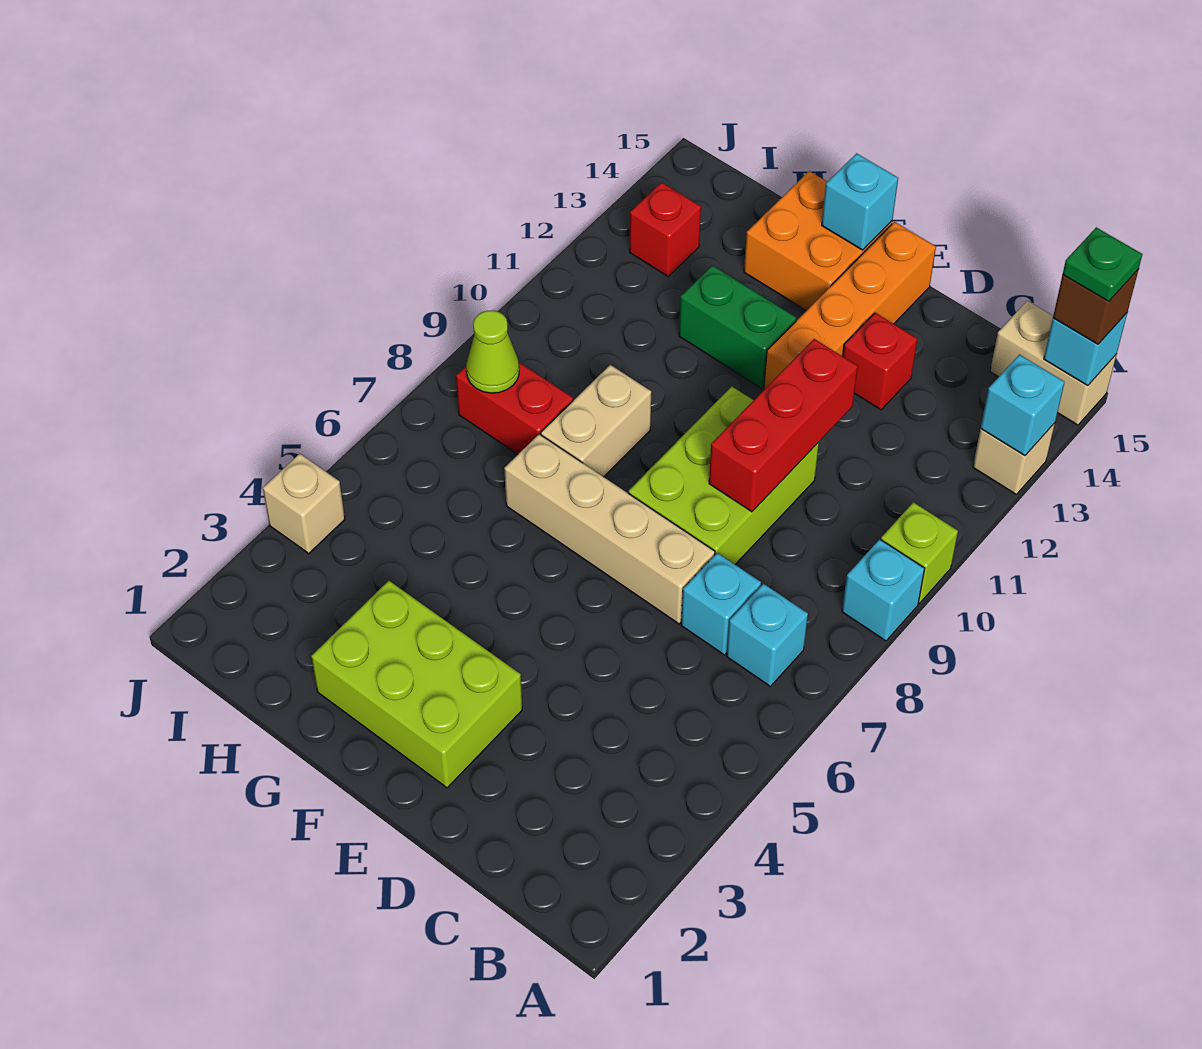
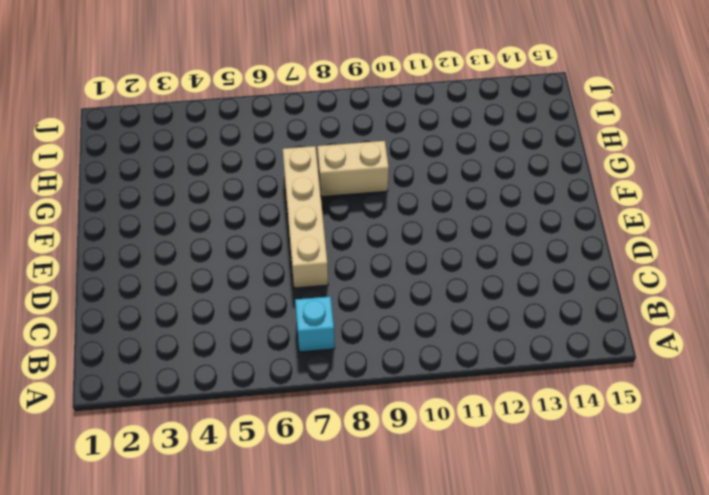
none -> cyan brick A9 level 1
none -> lime brick A10 level 1
none -> tan brick A13 level 1

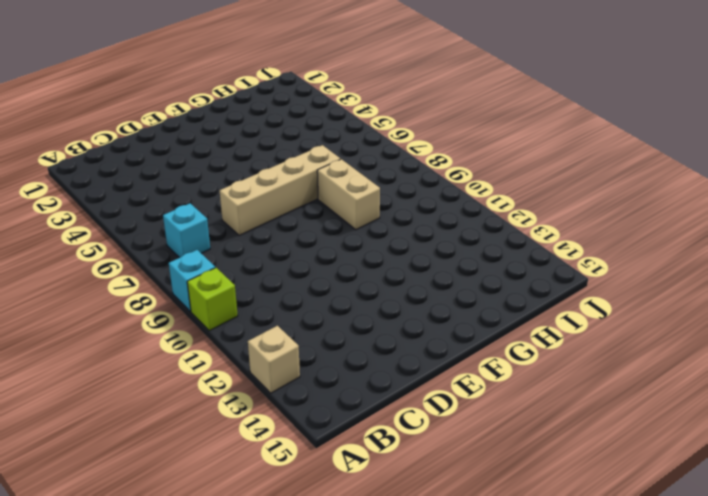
none -> tan brick A15:B15 level 1
none -> cyan brick C7 level 1
none -> lime brick D8:E10 level 1

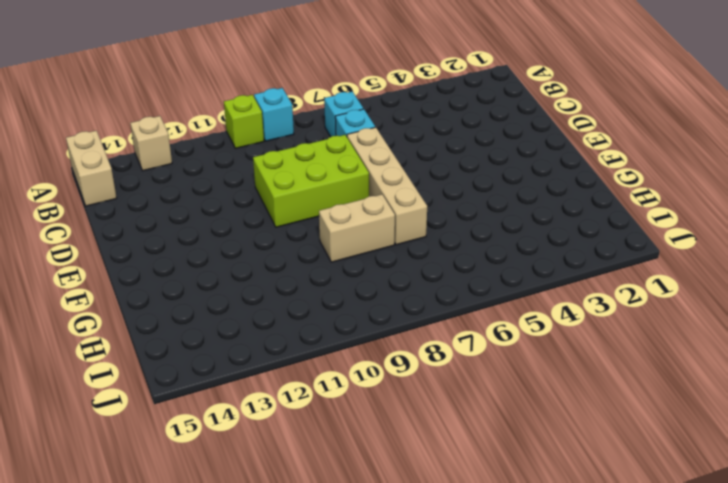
none -> red brick D13 level 1
none -> lime brick E2:G3 level 1
none -> orange brick E12:E15 level 1

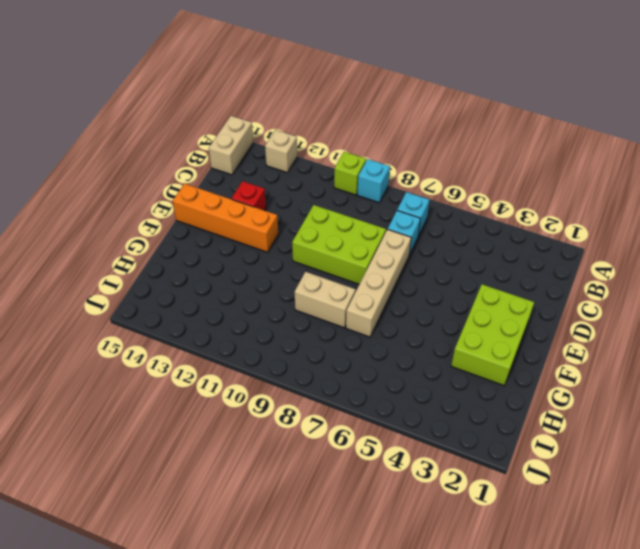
none -> green brick F12:G12 level 1
none -> orange brick F14:G15 level 1
none -> red brick H8:I8 level 1

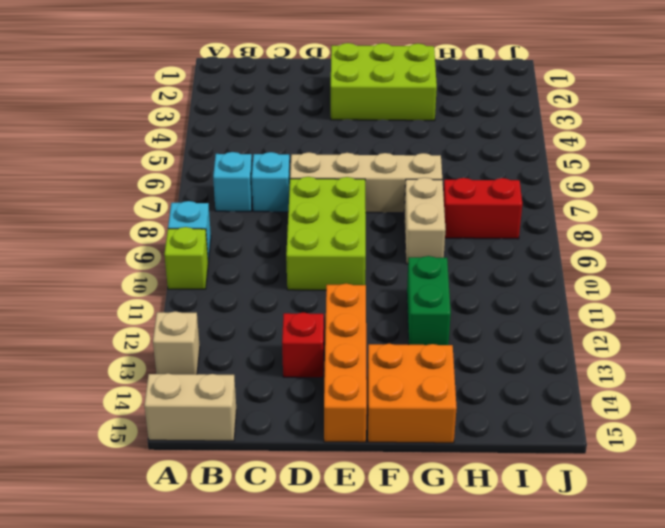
green brick G11:G12 level 1 -> green brick F12:G12 level 1
none -> red brick I13 level 1
none -> tan brick J4 level 1
none -> cyan brick A13 level 2

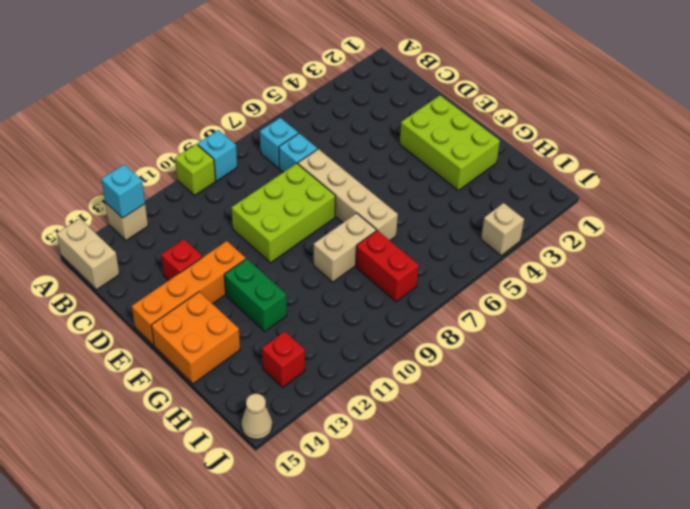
tan cone J15 level 1 -> none
none -> cyan brick A15 level 2
none -> red brick D9:D11 level 2
none -> cyan brick F15 level 2

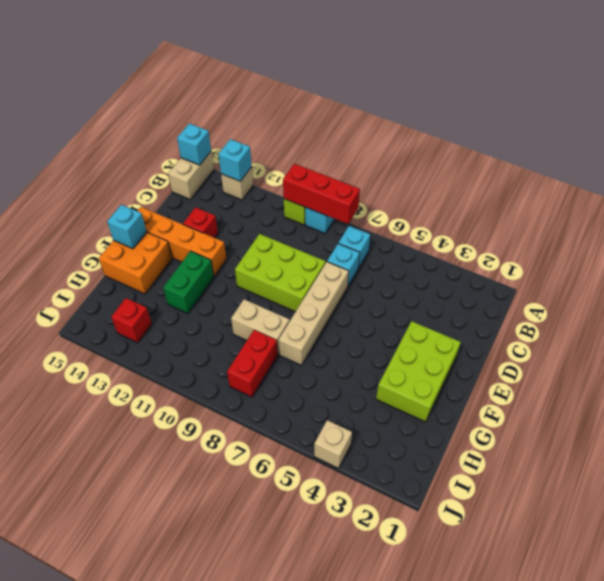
red brick A8:A10 level 2 -> red brick D9:D11 level 2
none -> lime cone I8 level 2
none -> brown brick A15 level 3
none -> green plate A15 level 4

